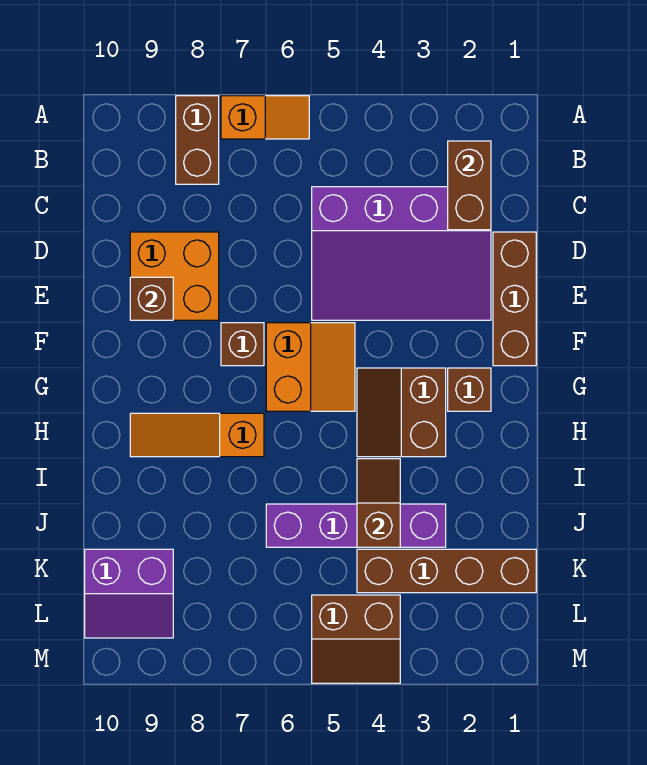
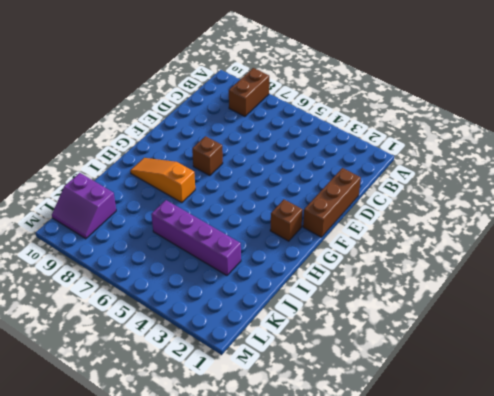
none -> orange slope A6:A7 level 1 top 7
none -> purple slope C2:E5 level 1 top C
none -> orange brick D8:E9 level 1

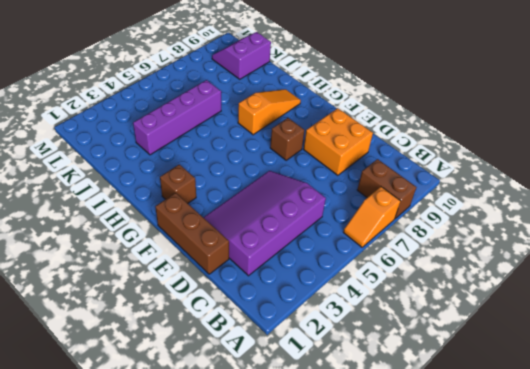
none -> orange slope F5:G6 level 1 top 6
none -> brown slope G3:H4 level 1 top 3
none -> brown brick K1:K4 level 1

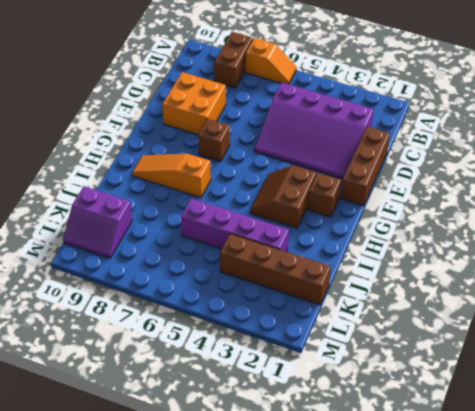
none -> orange slope F5:G6 level 1 top 6
none -> brown slope L4:M5 level 1 top L
none -> brown brick B2:C2 level 2

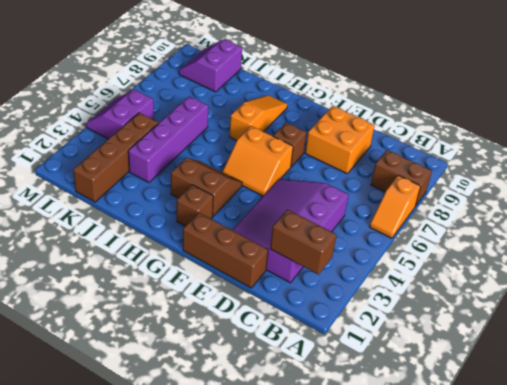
purple slope L4:M5 level 1 top L -> brown slope L4:M5 level 1 top L
none -> brown brick E9 level 2
none -> brown slope I4:J4 level 2 top J

